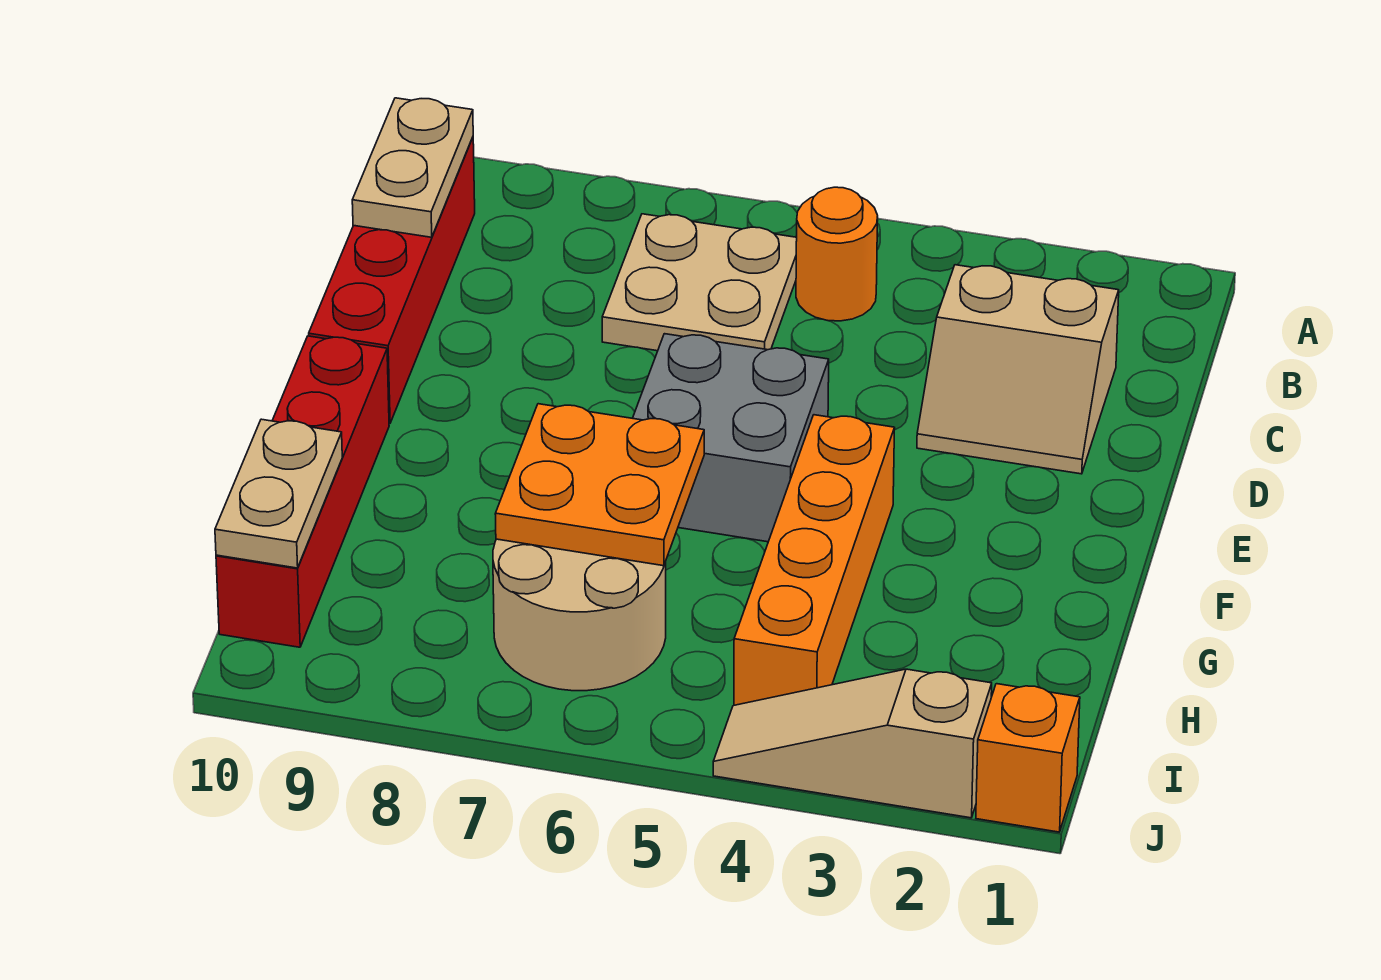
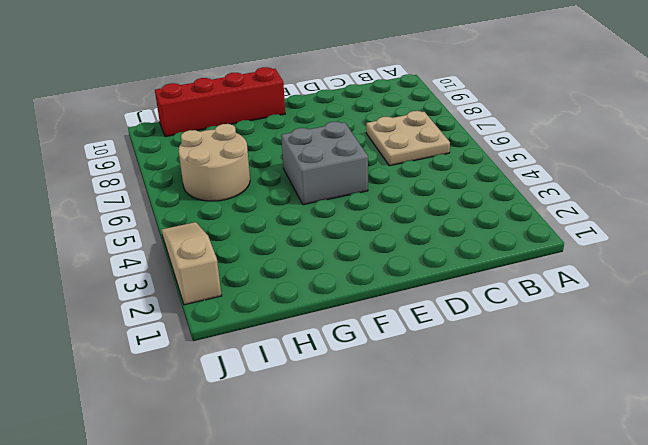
none -> orange round brick B5 level 1
none -> red brick B10:E10 level 1
none -> tan slope C2:D3 level 1 top C

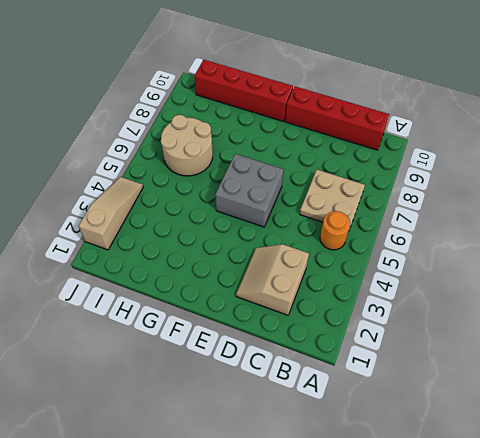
none -> orange brick F4:I4 level 1
none -> orange brick J1 level 1
none -> tan plate B10:C10 level 2

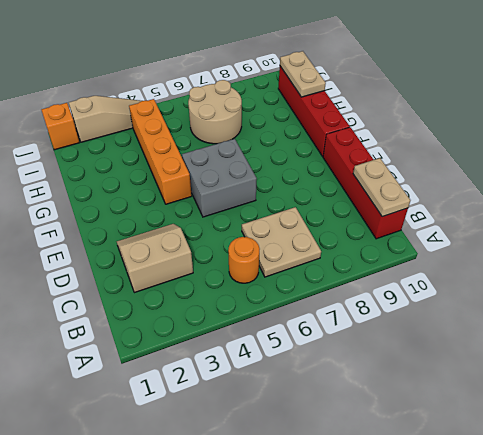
none -> orange plate G6:H7 level 2

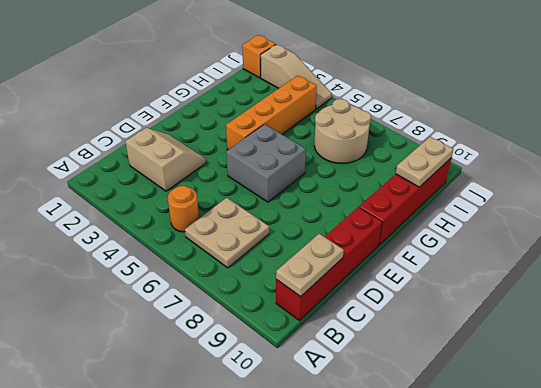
none -> orange plate G6:H7 level 2

